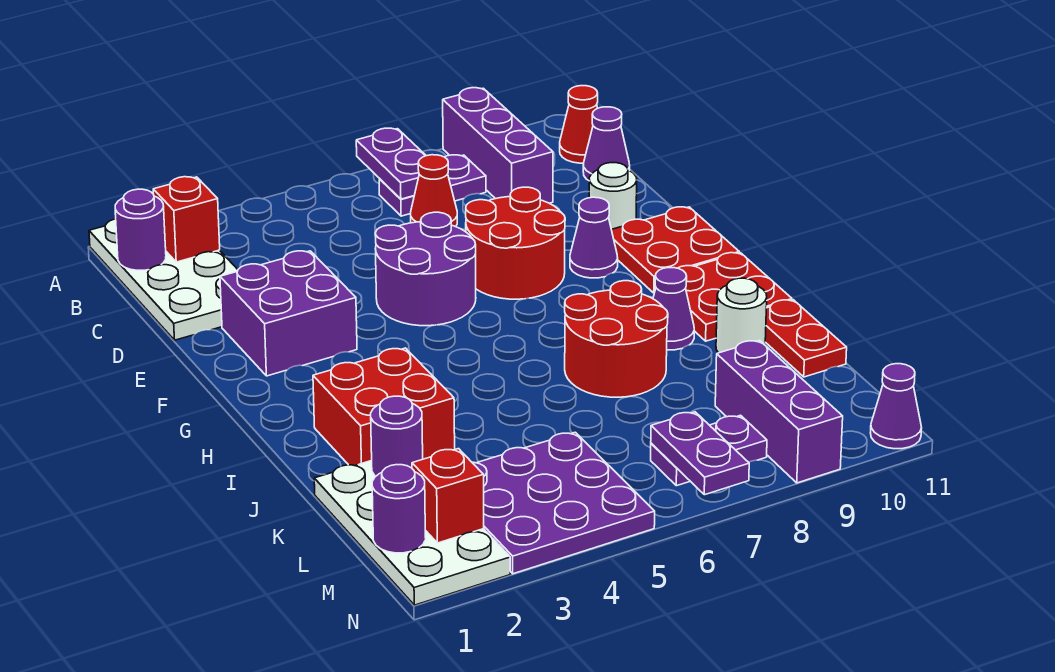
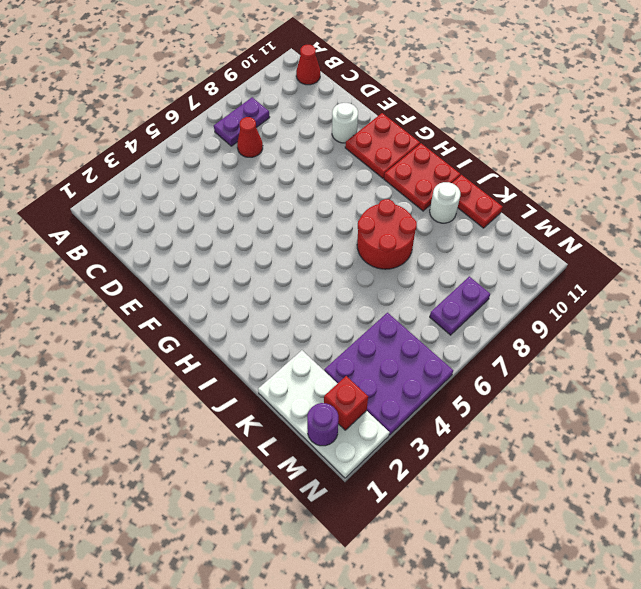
none -> white plate A1:D2 level 1
none -> purple brick A9:C9 level 1
none -> purple cone C11 level 1
none -> purple brick E2:F3 level 1

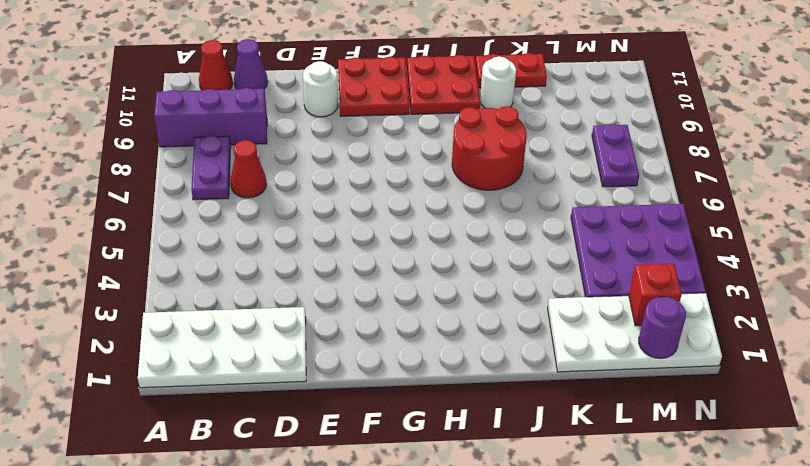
none -> purple brick E2:F3 level 1
none -> purple round brick E5:F6 level 1
none -> red round brick E7:F8 level 1
none -> purple cone F9 level 1

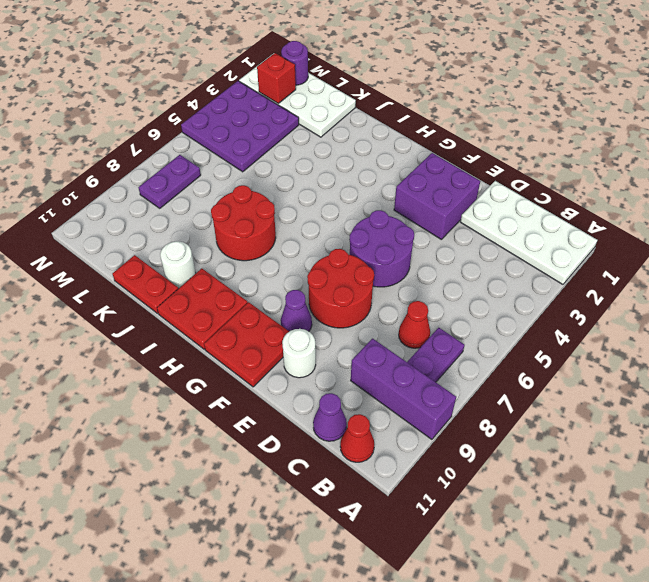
none -> red brick I2:J3 level 1
none -> purple cone I9 level 1
none -> purple brick L9:N9 level 1
none -> purple cone N11 level 1

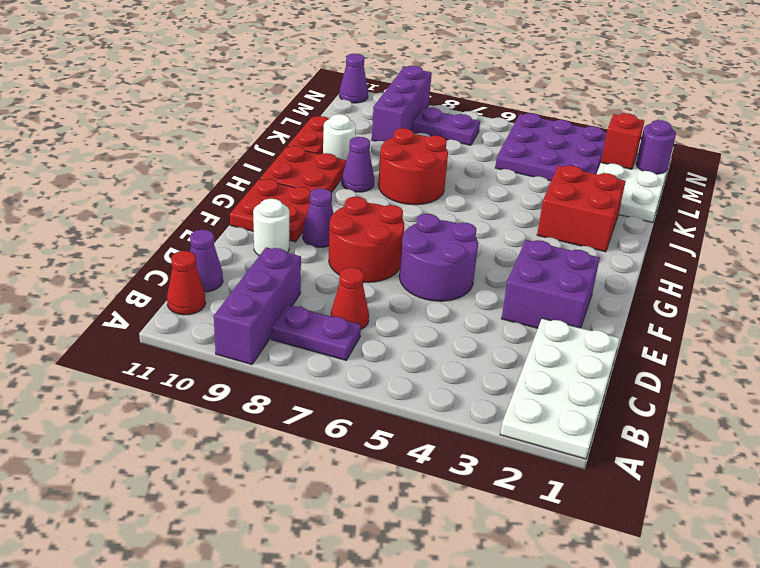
none -> purple plate A7:B7 level 2
none -> purple round brick B1 level 2
none -> red brick B2 level 2
none -> purple round brick K2 level 2

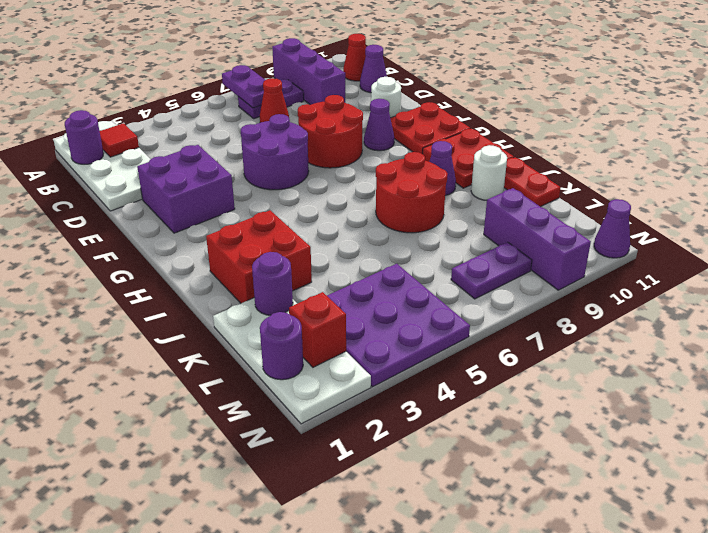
red tile B2 level 2 -> red brick B2 level 2
none -> purple plate M7:N7 level 2

